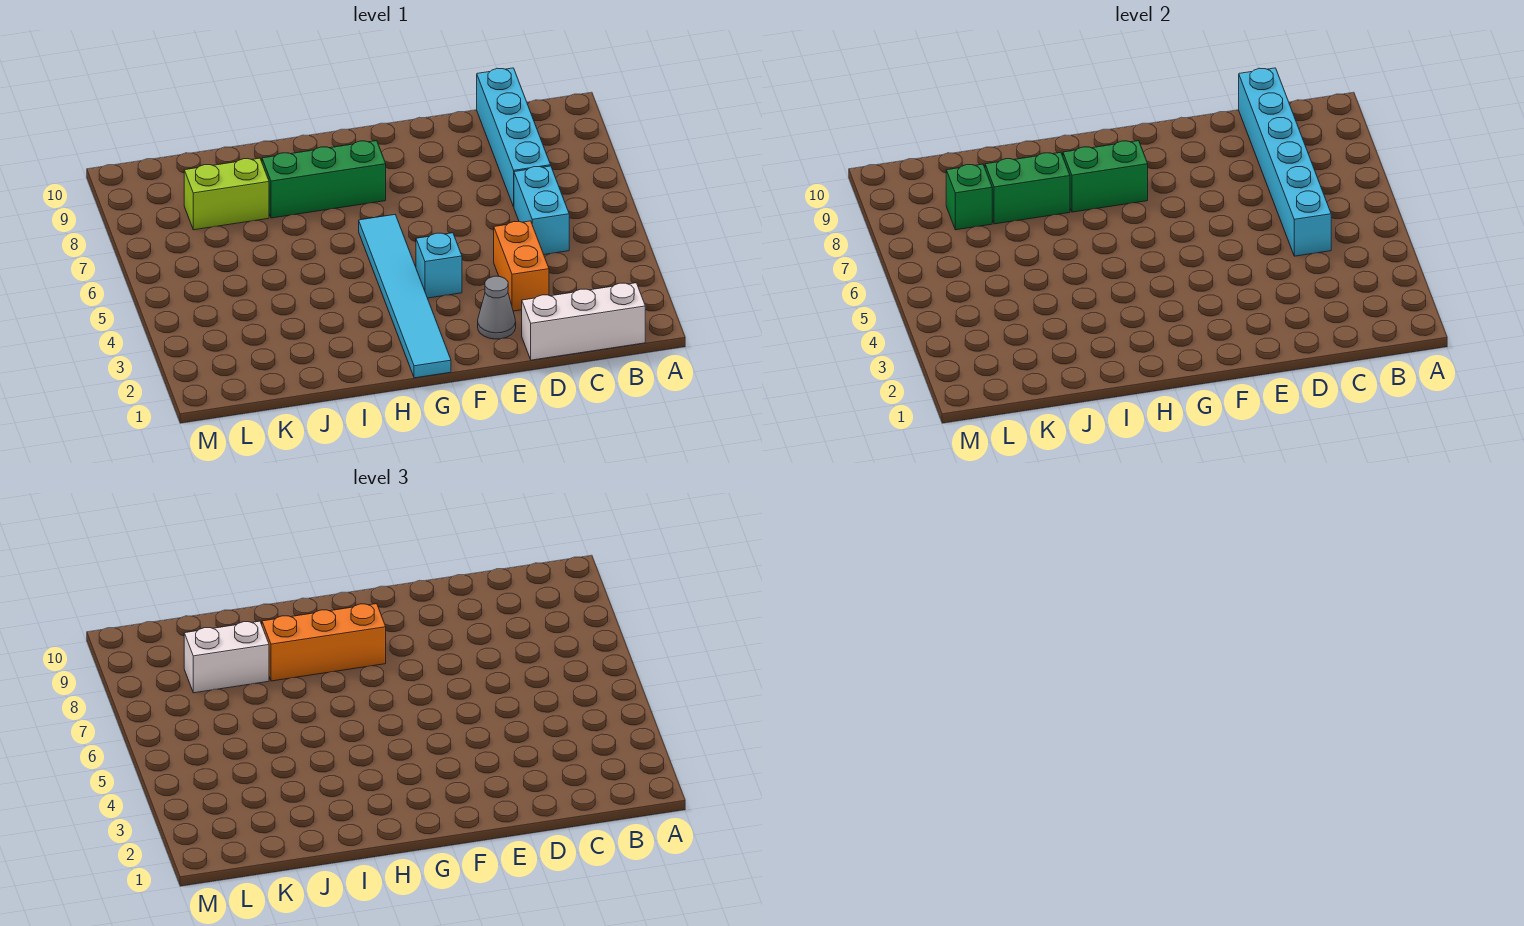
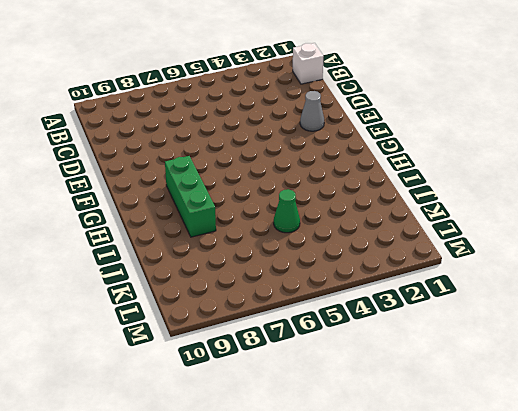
white brick B1 level 1 -> white brick B1:D1 level 1
green cone J5 level 1 -> none
none -> cyan brick C5:C6 level 1
none -> cyan brick C7:C10 level 1
none -> orange brick D3:D4 level 1

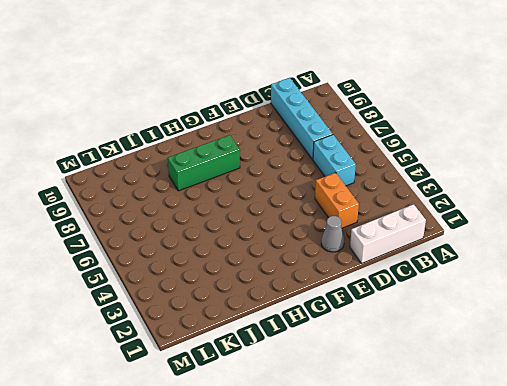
none -> cyan brick F4 level 1
none -> cyan tile G1:G6 level 1
none -> lime brick J8:K8 level 1

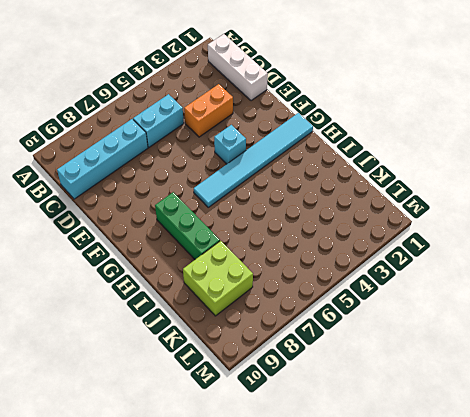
lime brick J8:K9 level 1 -> lime brick J8:K8 level 1
none -> grey cone E2 level 1
none -> cyan brick C5:C10 level 2
none -> green brick G8:H8 level 2

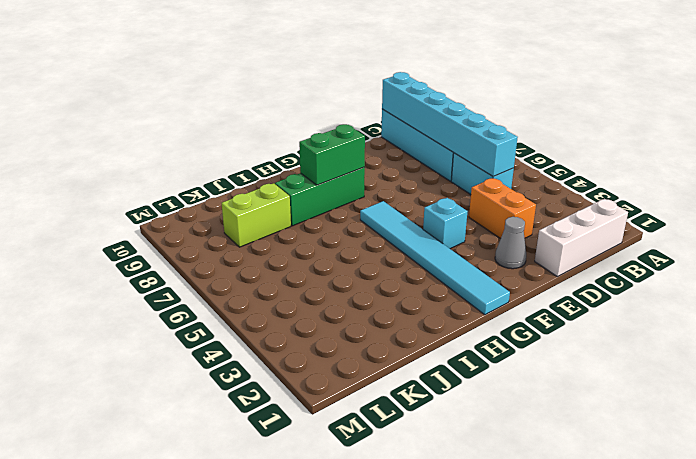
none -> green brick I8:J8 level 2
none -> green brick K8 level 2
none -> orange brick G8:I8 level 3

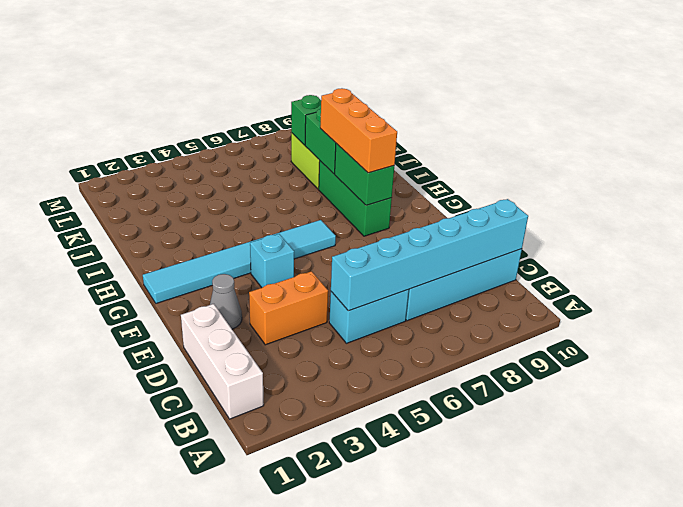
none -> white brick J8:K8 level 3

